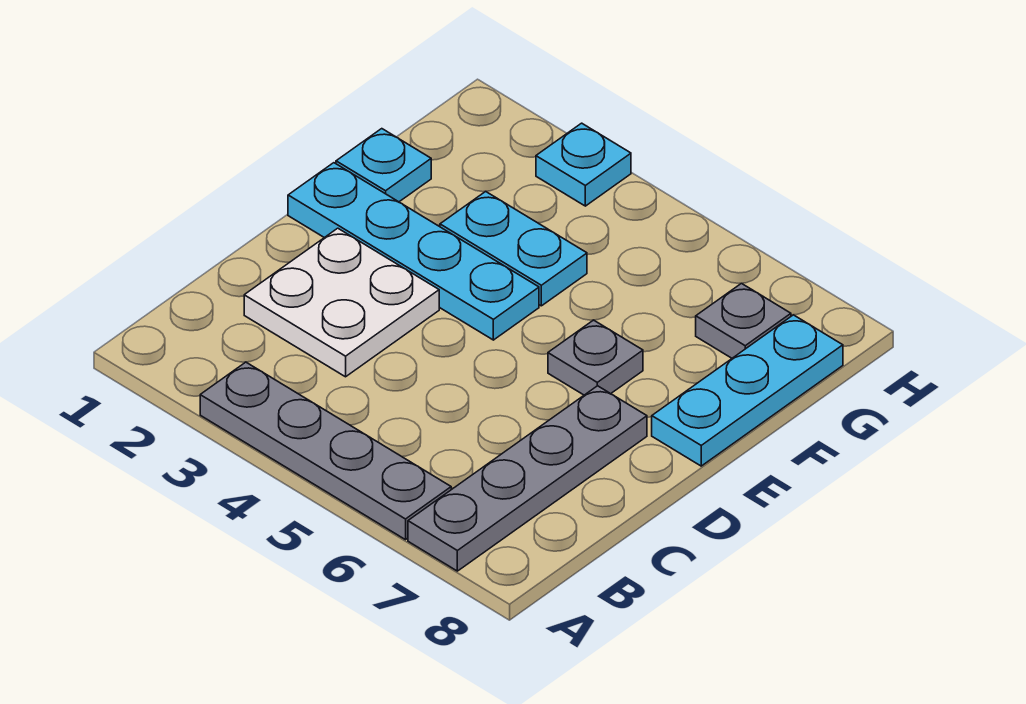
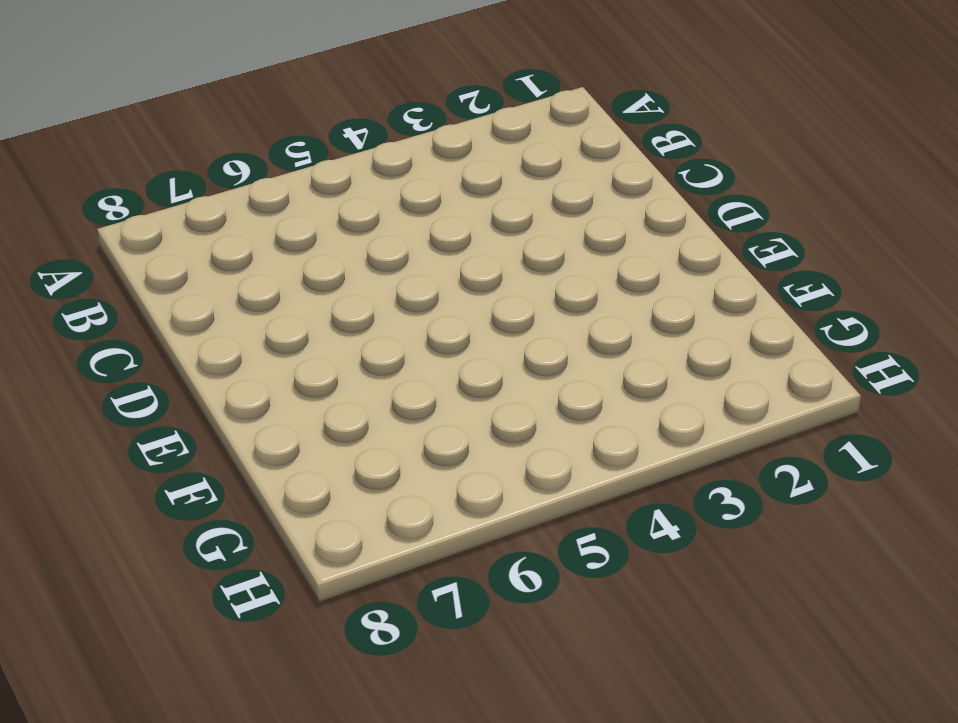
none -> grey plate A3:A6 level 1
none -> grey plate A7:D7 level 1

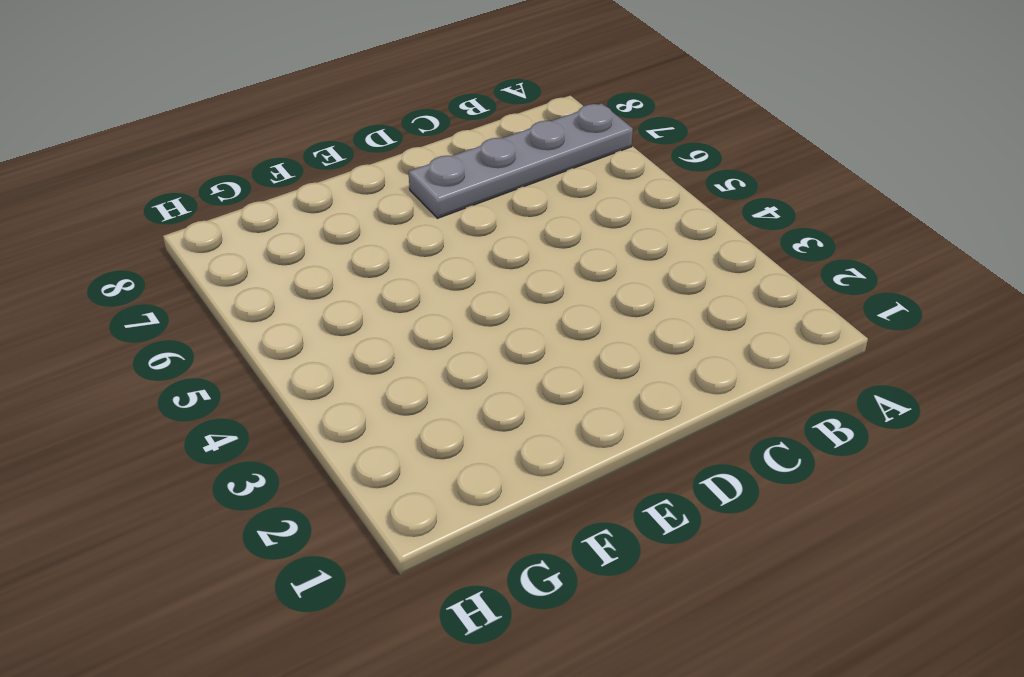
none -> grey plate A3:A6 level 1
none -> white plate C2:D3 level 1

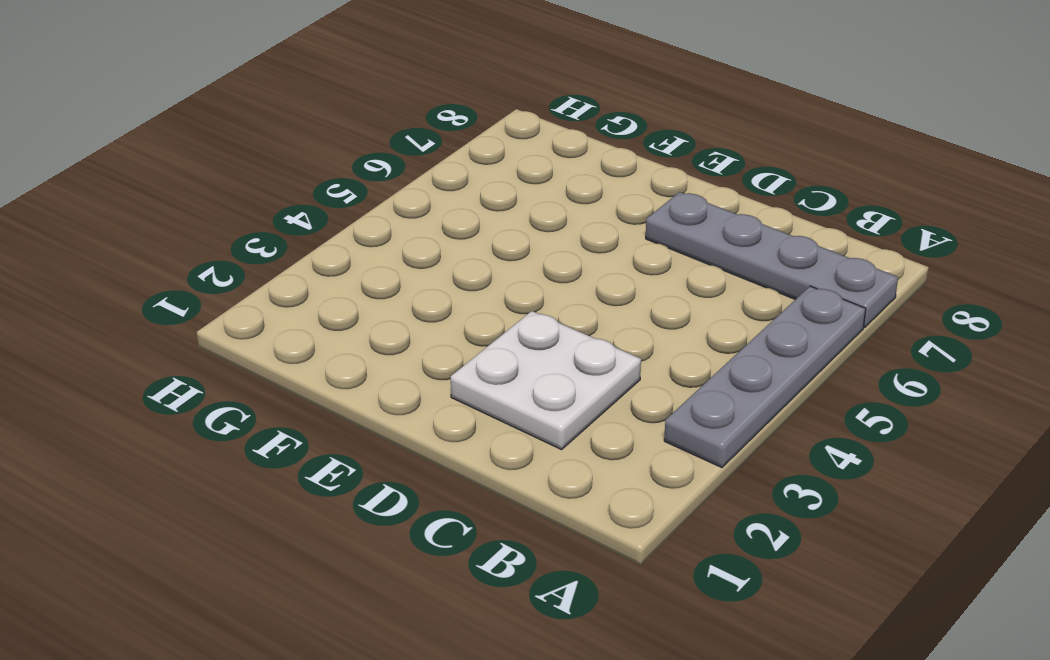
none -> cyan plate E1:E4 level 1
none -> grey plate E6 level 1

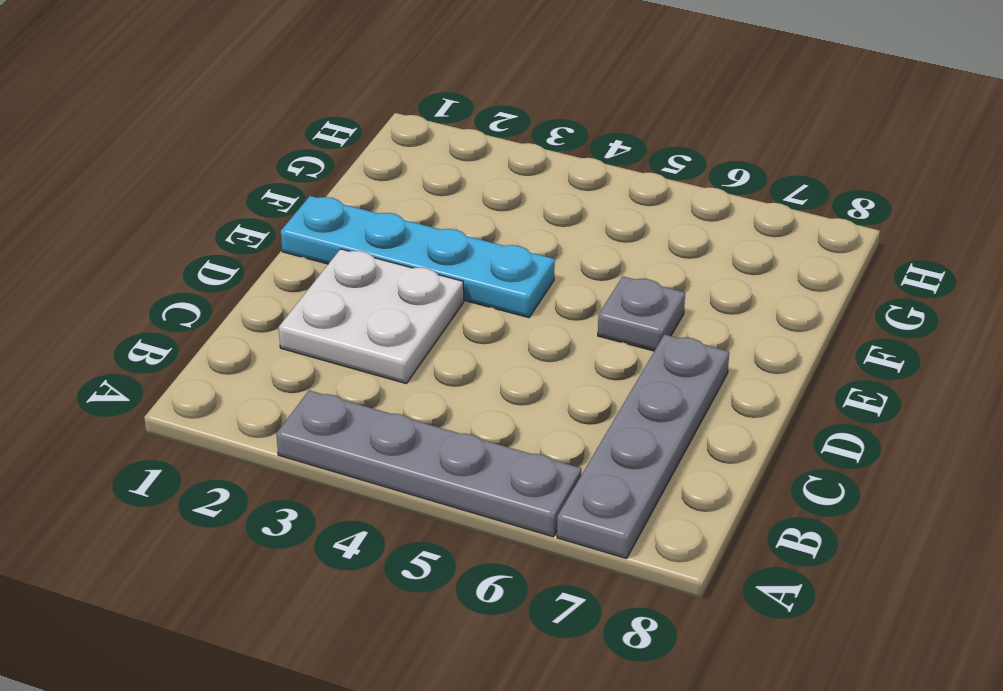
none -> cyan plate E8:G8 level 1
none -> cyan plate F1 level 1

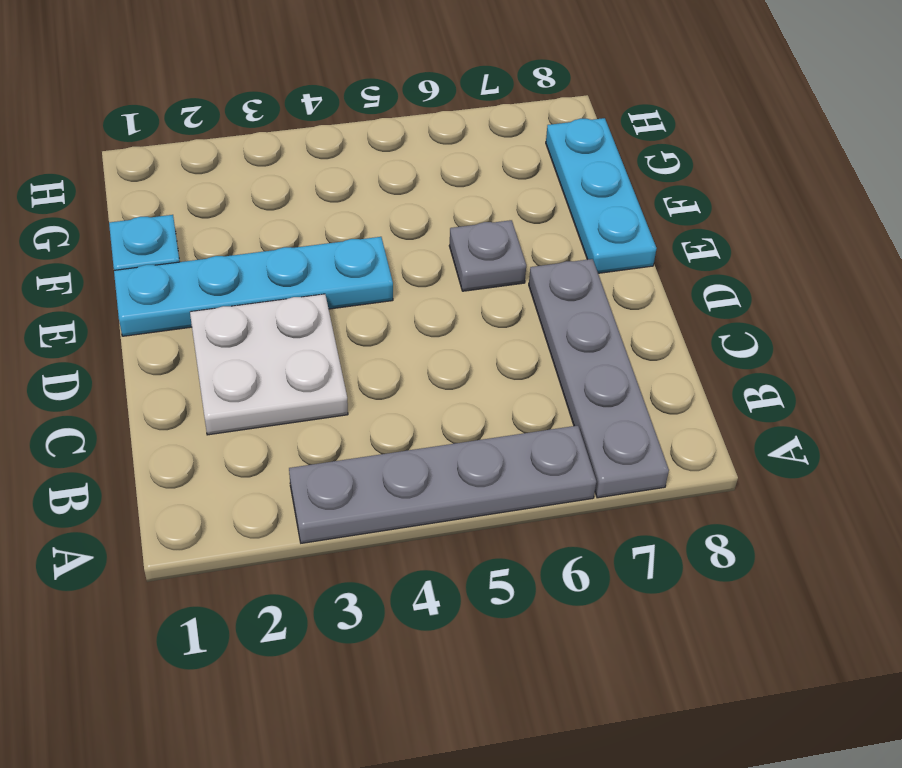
none -> cyan plate F3:F4 level 1
none -> grey plate G7 level 1

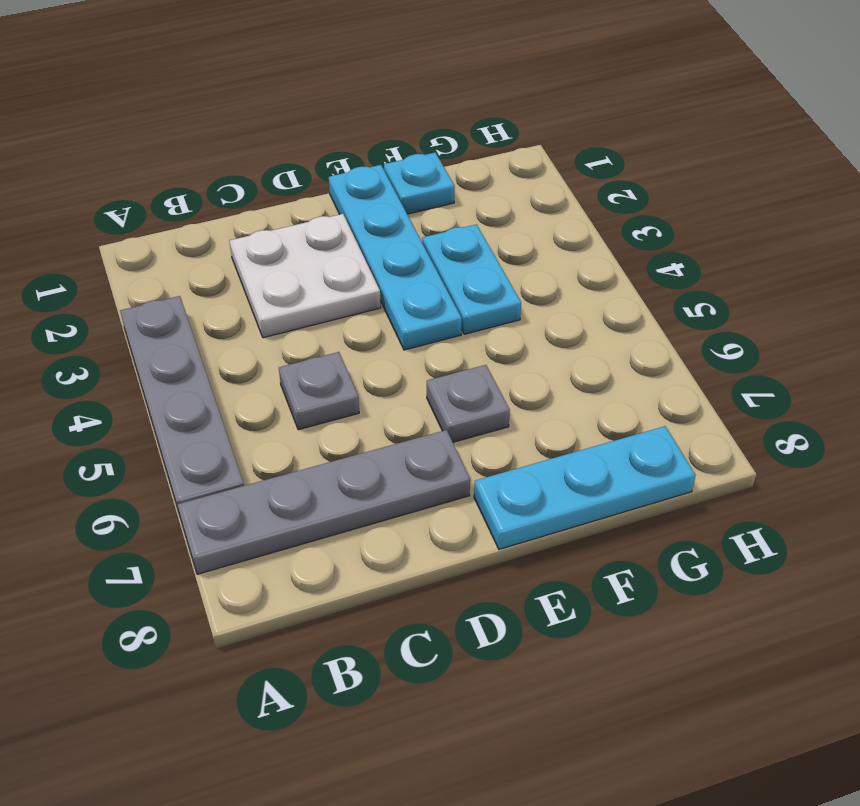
grey plate C5 level 1 -> grey plate G7 level 1
none -> cyan plate H3 level 1

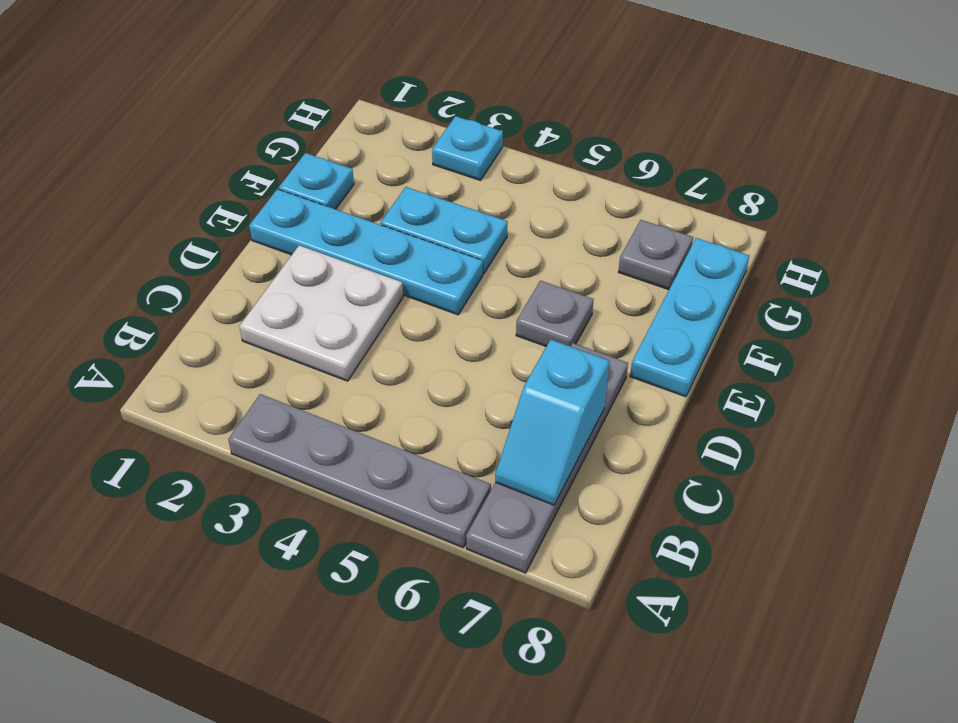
cyan slope B7:C7 level 2 top C -> none

